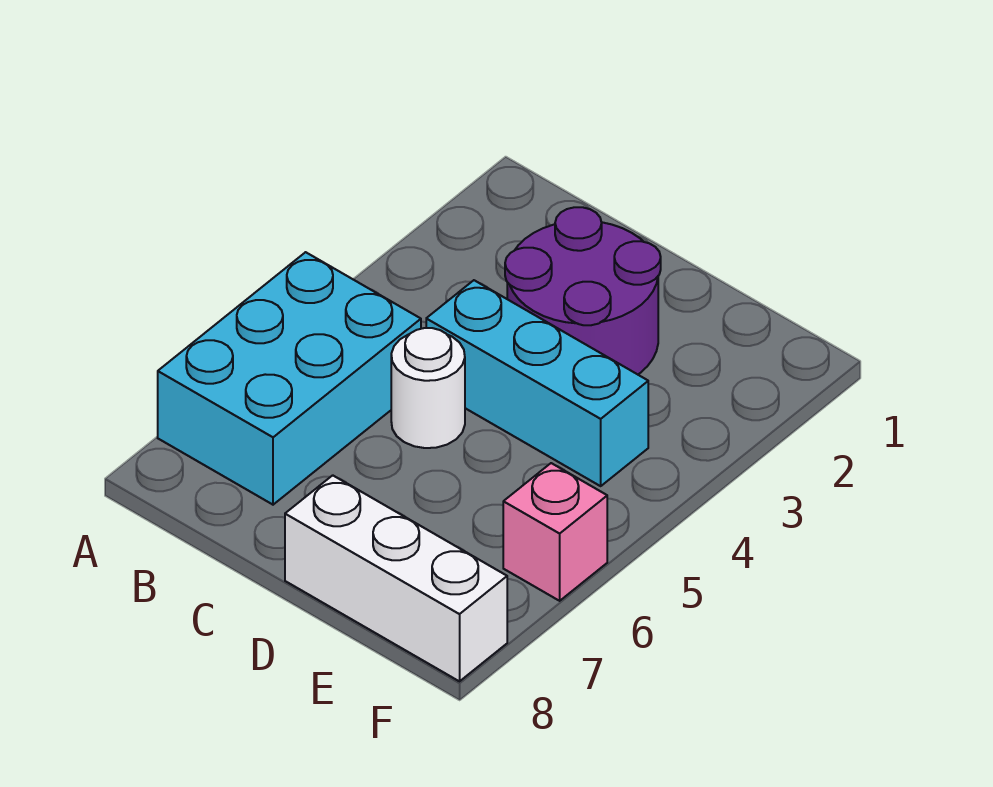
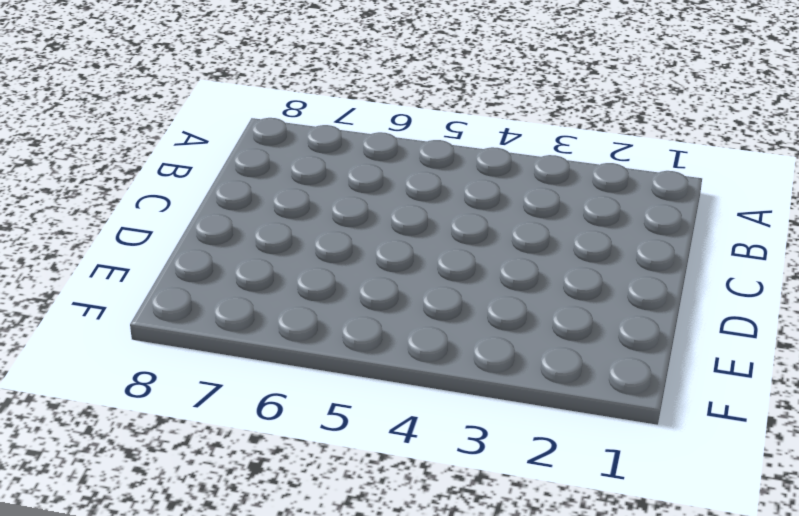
none -> cyan brick A5:B7 level 1
none -> purple round brick C2:D3 level 1

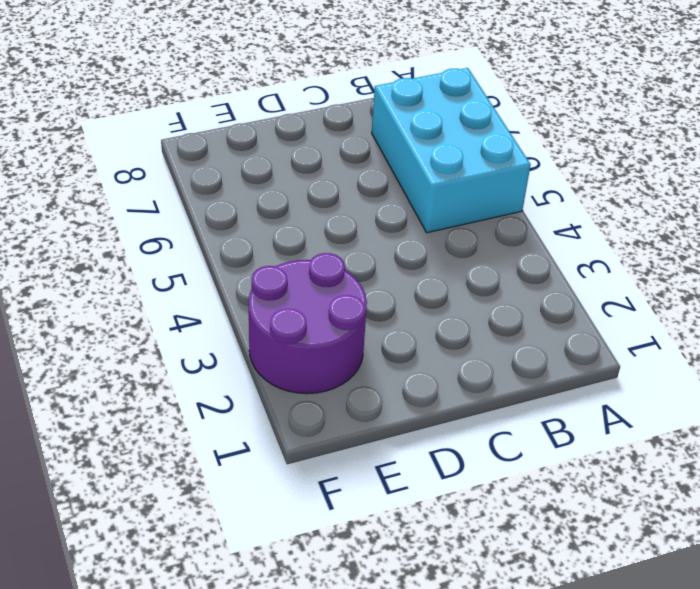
purple round brick E2:F3 level 1 -> purple round brick C2:D3 level 1
none -> cyan brick C4:E4 level 1
none -> white round brick C5 level 1

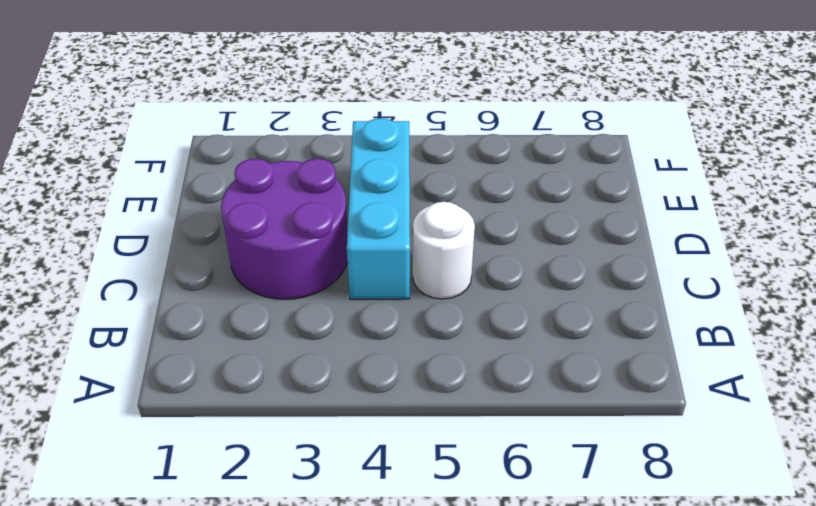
none -> cyan brick A5:B7 level 1
none -> white brick D8:F8 level 1

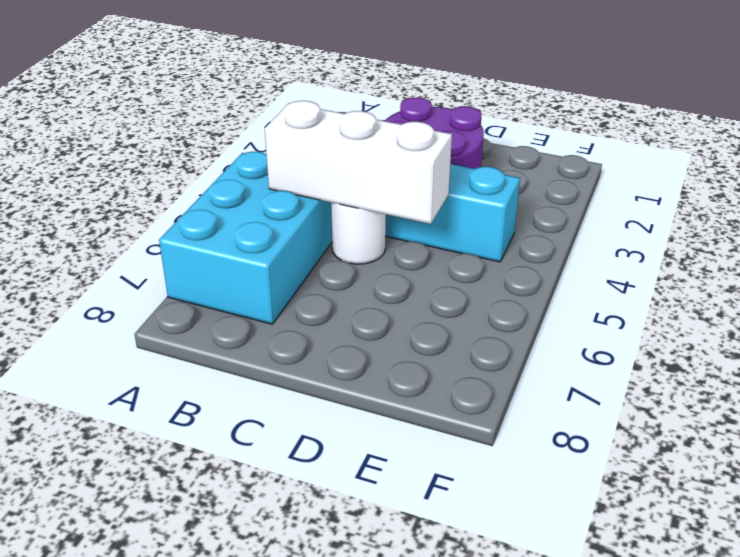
white brick B5:D5 level 2 -> white brick D8:F8 level 1
none -> pink brick F6 level 1

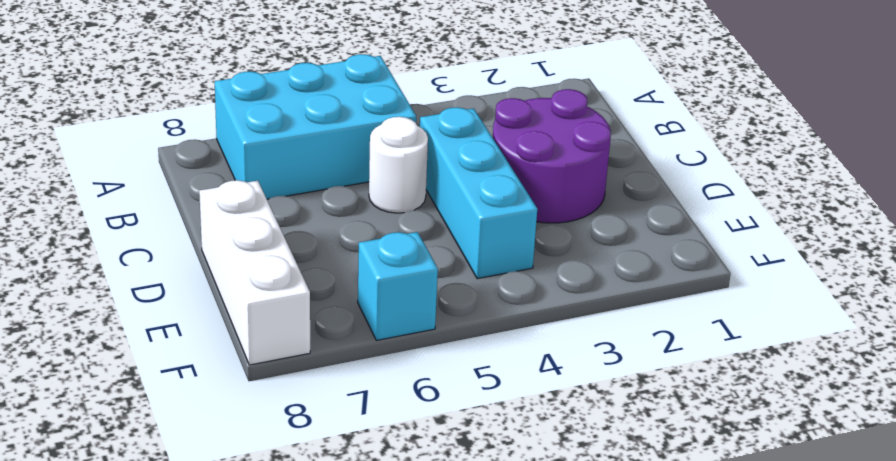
cyan brick F6 level 1 -> pink brick F6 level 1

